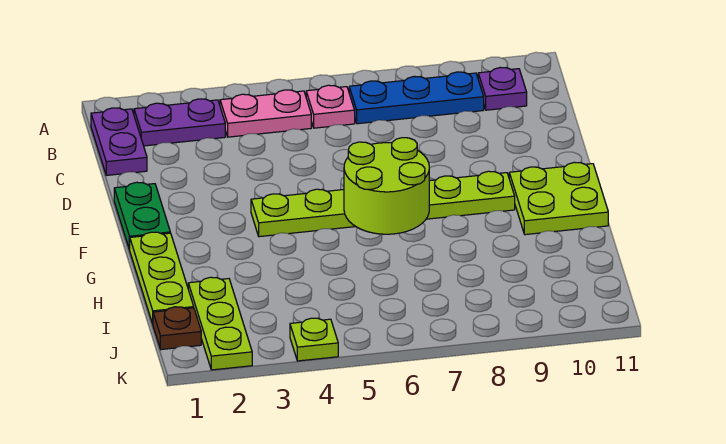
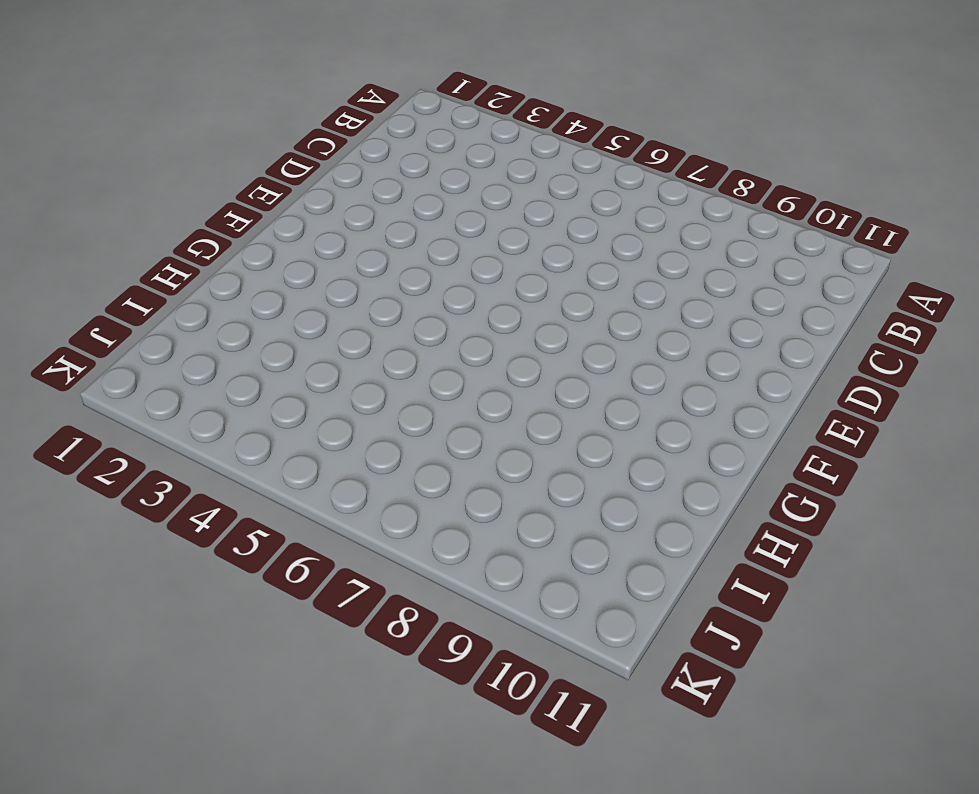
none -> purple plate B1:C1 level 1
none -> purple plate B2:B3 level 1
none -> pink plate B4:B5 level 1

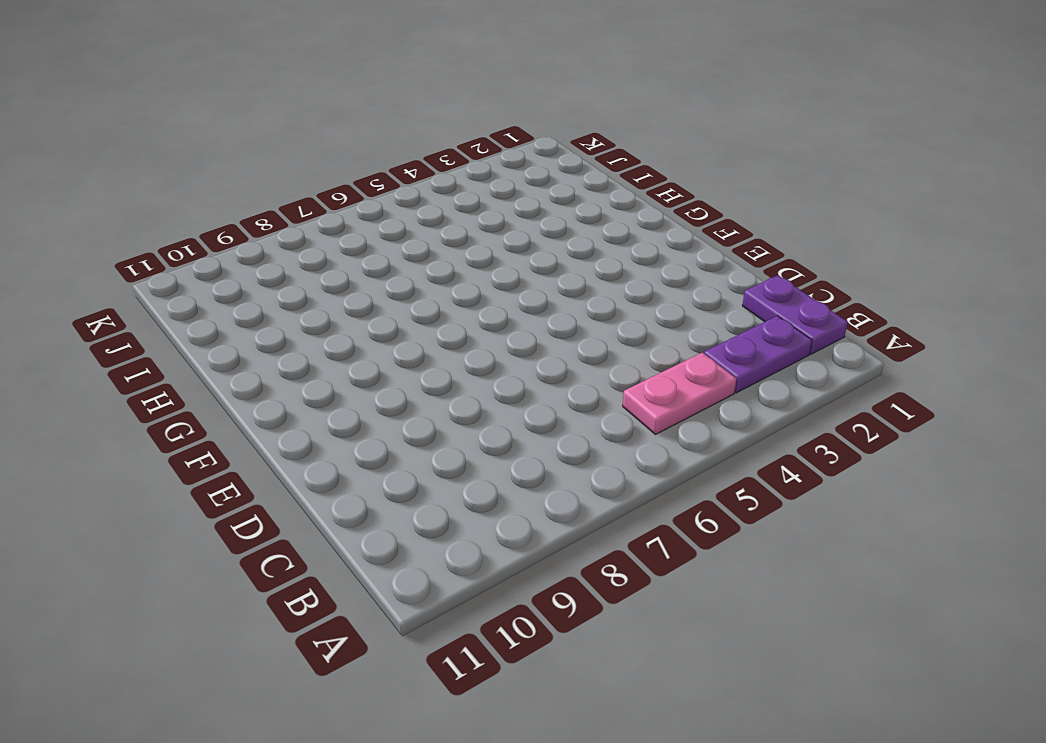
none -> pink plate B6 level 1
none -> blue plate B7:B9 level 1
none -> purple plate B10 level 1

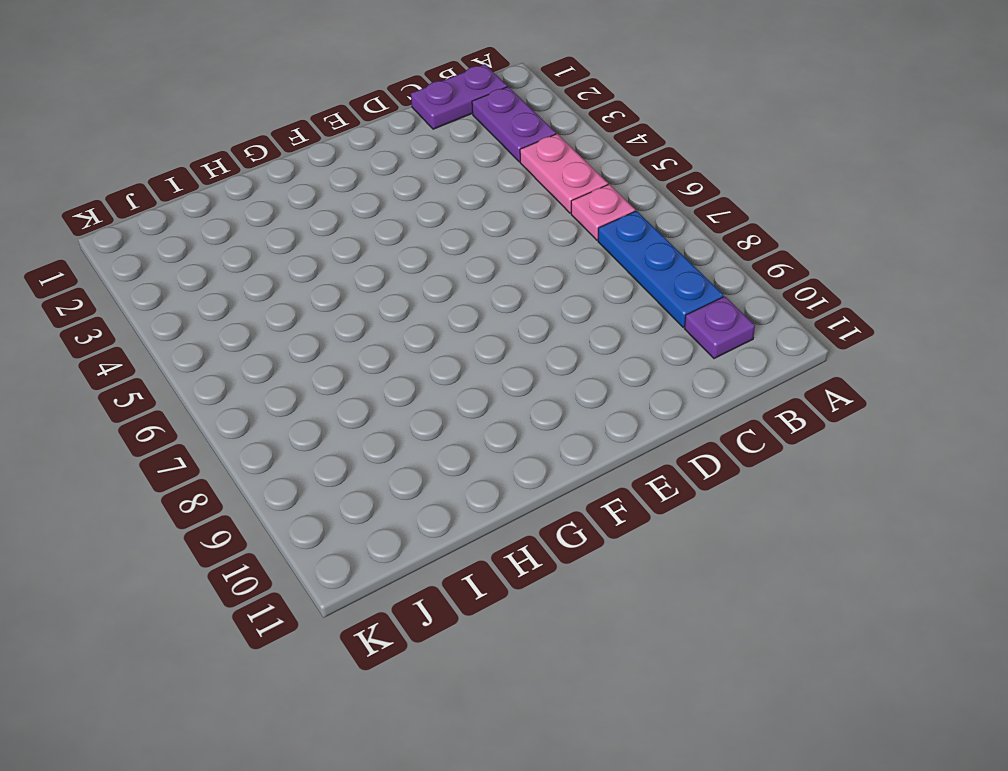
none -> green plate E1:F1 level 1
none -> lime plate F4:F9 level 1
none -> lime plate F10:G11 level 1

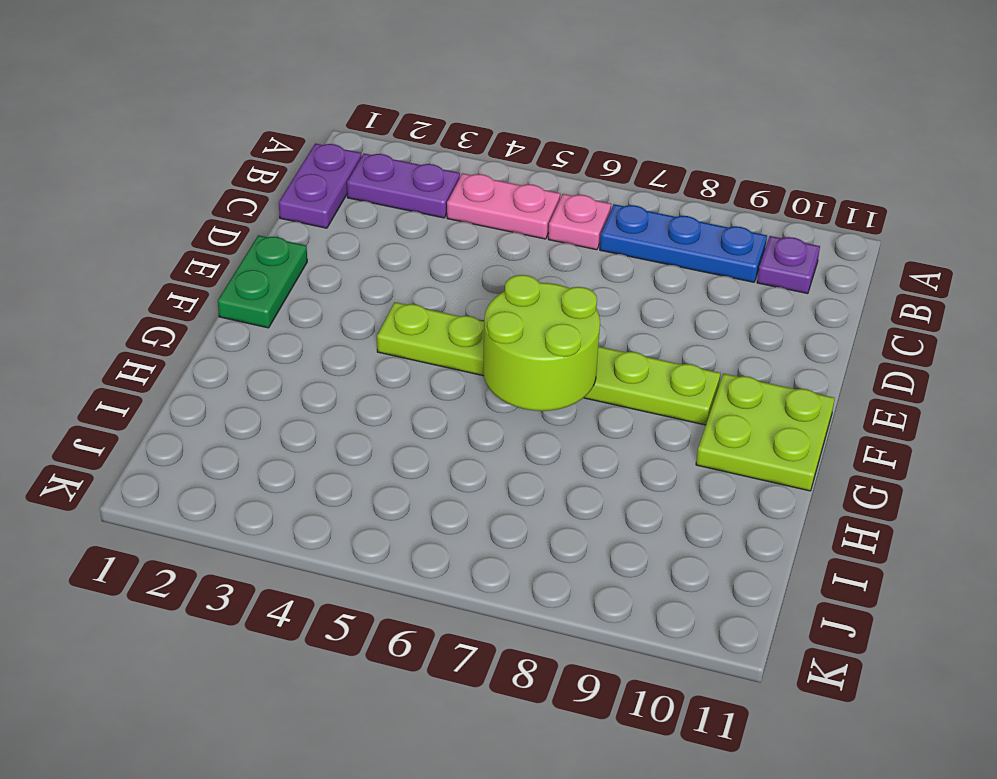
none -> lime plate G1:I1 level 1
none -> lime plate I2:K2 level 1
none -> brown plate J1 level 1

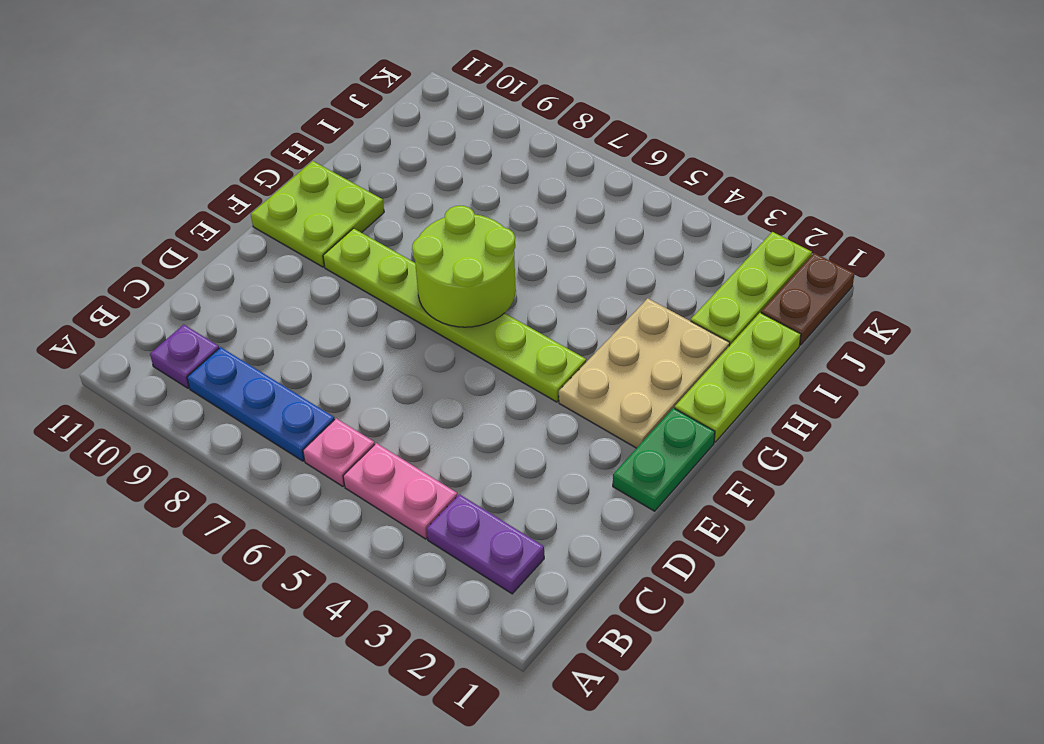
tan plate F2:H3 level 1 -> none
brown plate J1:K1 level 1 -> brown plate J1 level 1
none -> purple plate B1:C1 level 1
none -> lime plate K4 level 1

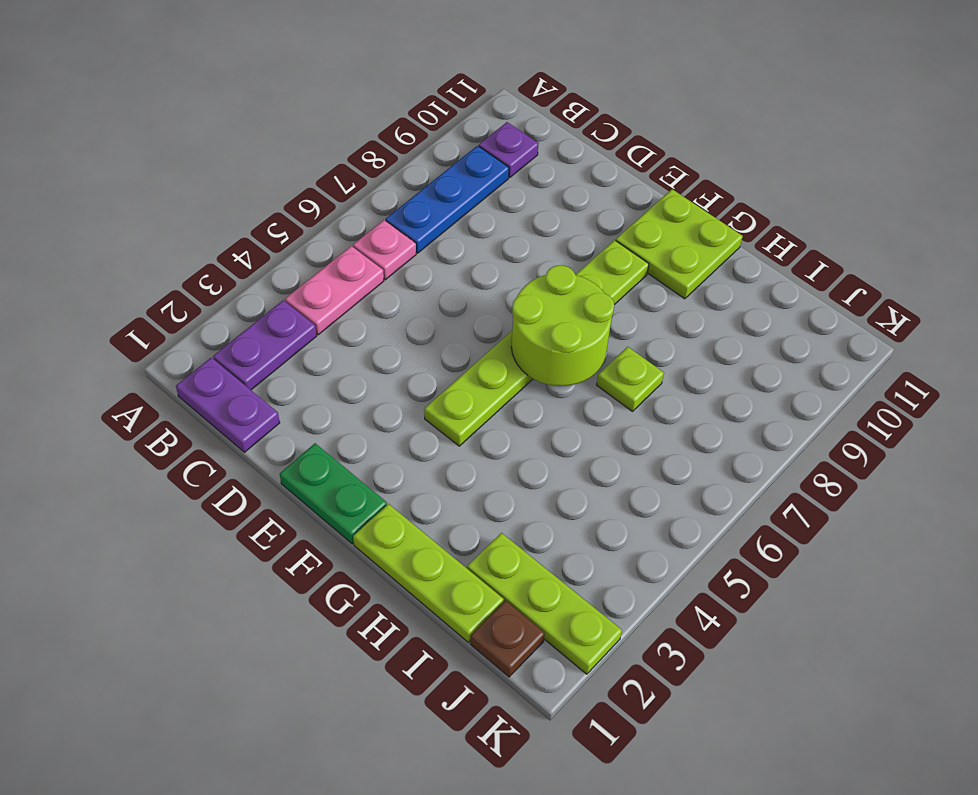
lime plate H7 level 1 -> lime plate K4 level 1

